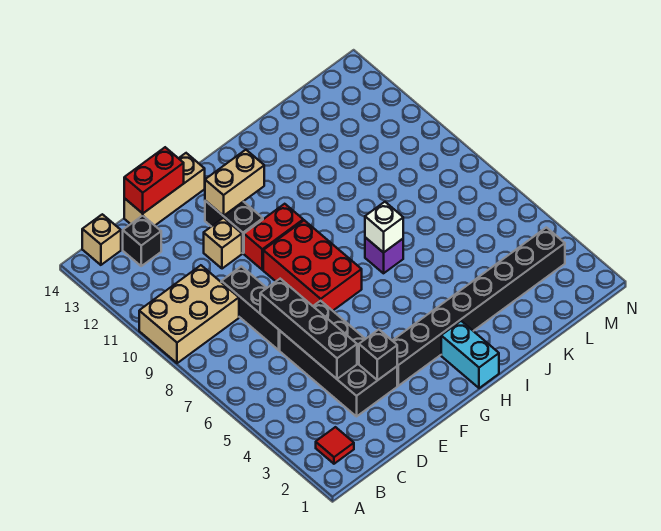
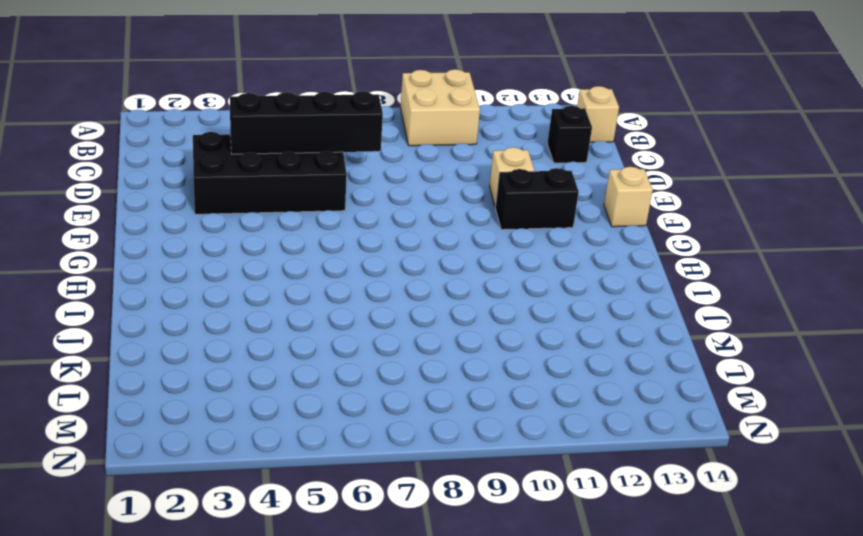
tan brick A9:B10 level 1 -> tan brick A9:C10 level 1
tan brick F14 level 1 -> tan brick D14:F14 level 1
none -> red tile B2 level 1
none -> black brick D7:D9 level 1
none -> black brick F3:M3 level 1

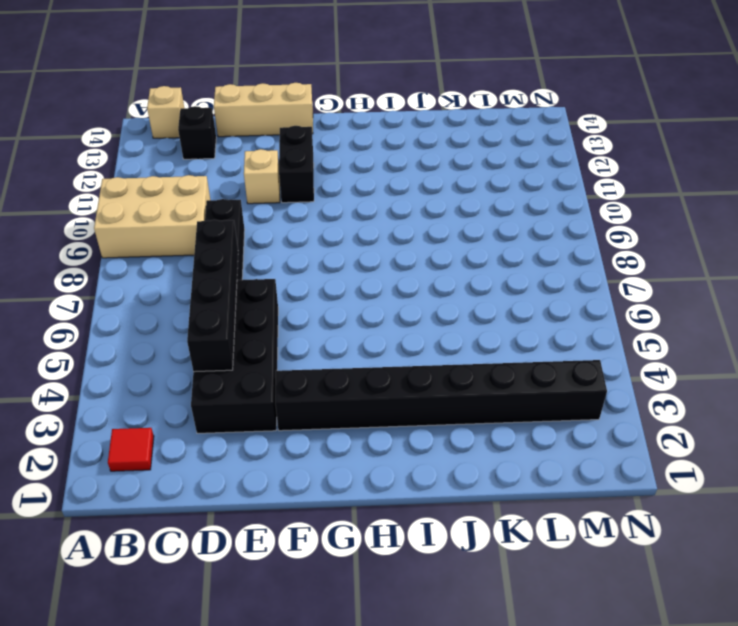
none -> red brick F7:G9 level 1
none -> red brick F10:G10 level 1
none -> cyan brick H1:H2 level 1

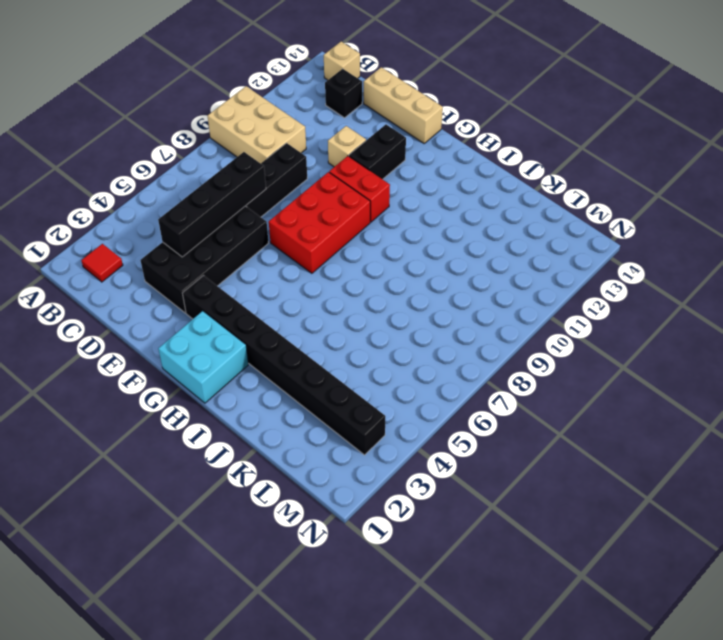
cyan brick G1:H2 level 1 -> cyan brick H1:H2 level 1
none -> purple brick I7 level 1
none -> red brick D14:E14 level 2
none -> black brick E3 level 2

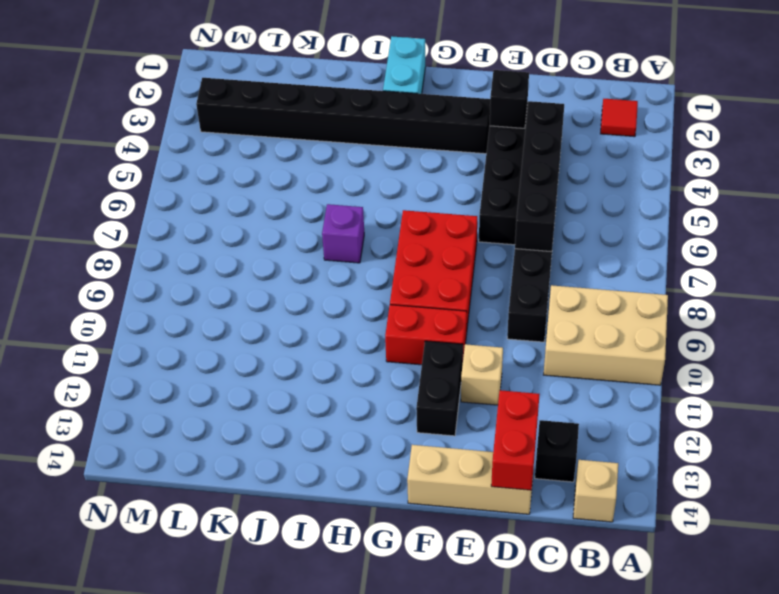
red brick D13:D14 level 2 -> red brick D14:E14 level 2
none -> tan brick F12:G12 level 2
none -> white brick I7 level 2

